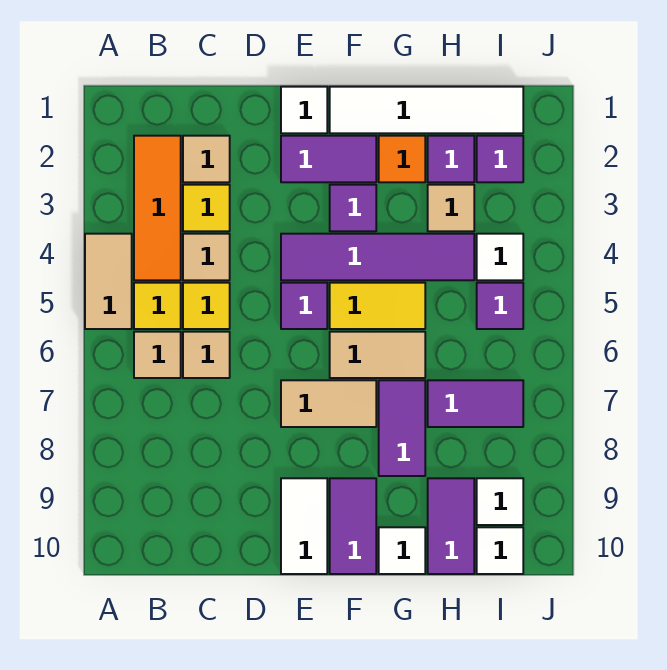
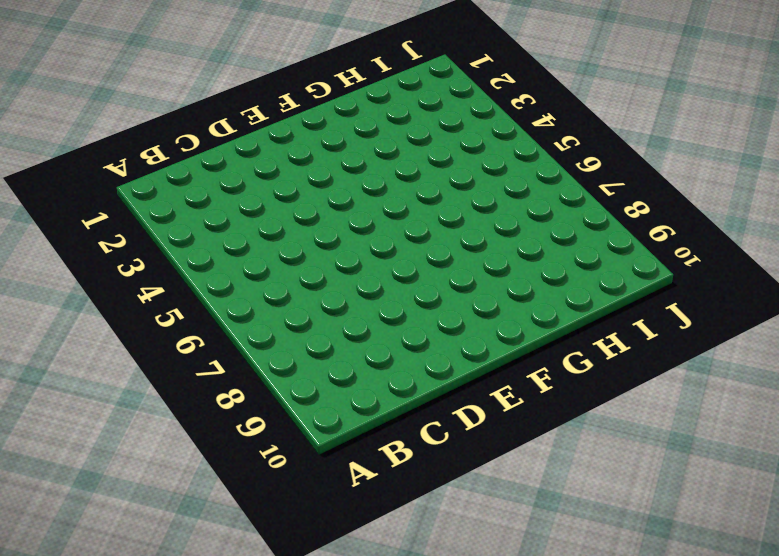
none -> tan tile A4:A5 level 1
none -> orange tile B2:B4 level 1
none -> yellow tile B5 level 1
none -> tan tile B6 level 1

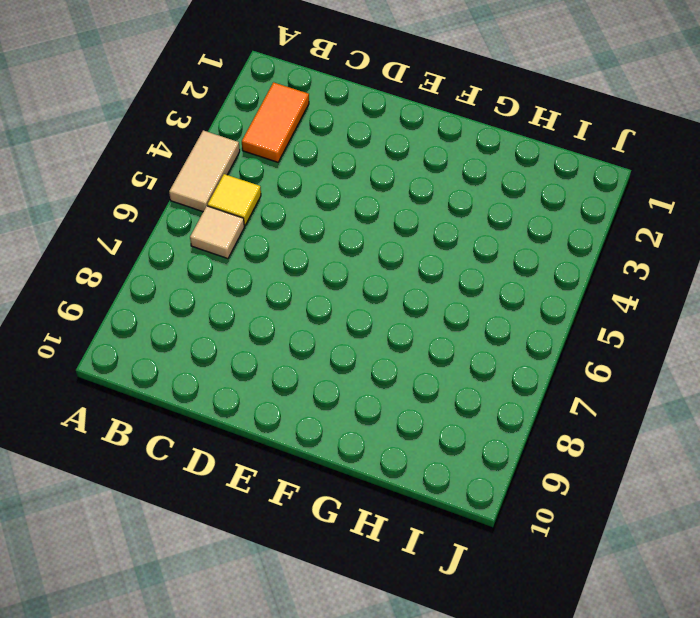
orange tile B2:B3 level 1 -> orange tile B2:B4 level 1
none -> tan tile C2 level 1
none -> yellow tile C3 level 1
none -> tan tile C4 level 1
none -> yellow tile C5 level 1

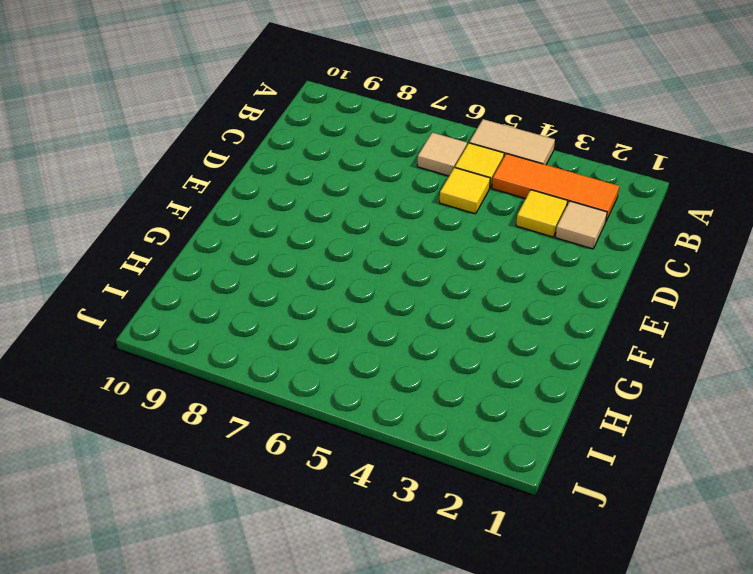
none -> tan tile C4 level 1
none -> tan tile C6 level 1
none -> white tile E1 level 1
none -> purple tile E2:F2 level 1

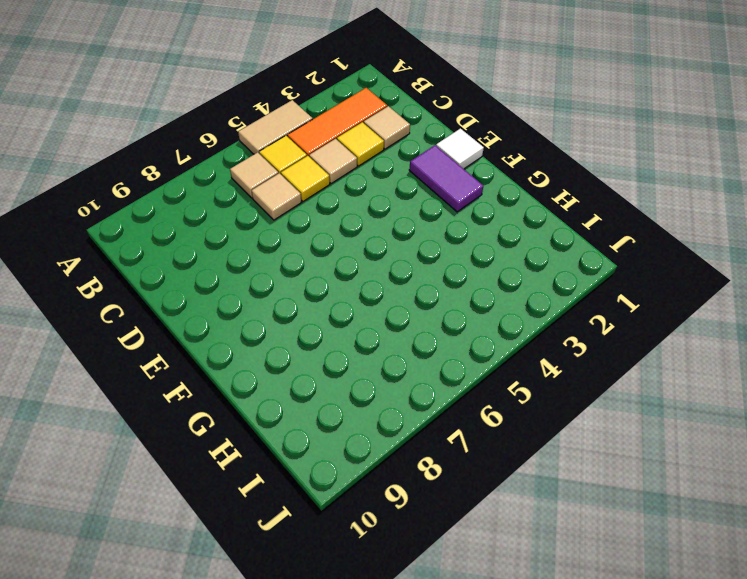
none -> purple tile E4:H4 level 1
none -> purple tile E5 level 1
none -> tan tile E7:F7 level 1
none -> white tile E9:E10 level 1

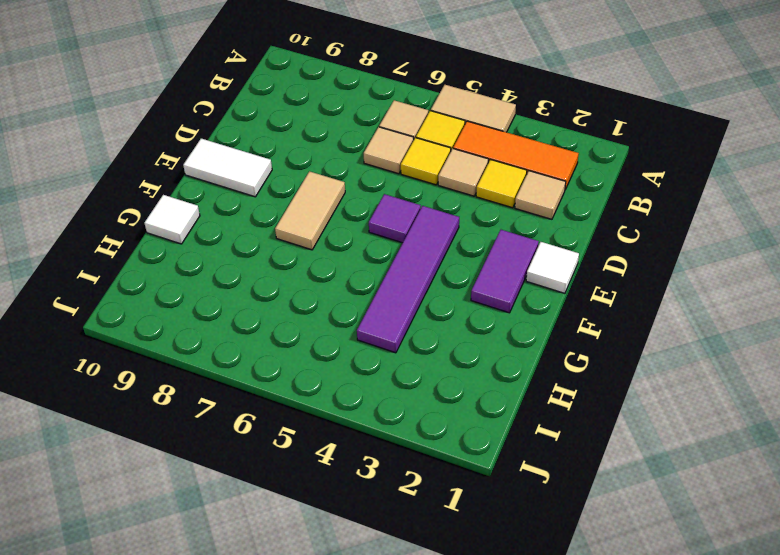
none -> white tile F1:I1 level 1
none -> purple tile F3 level 1
none -> yellow tile F5:G5 level 1
none -> tan tile F6:G6 level 1

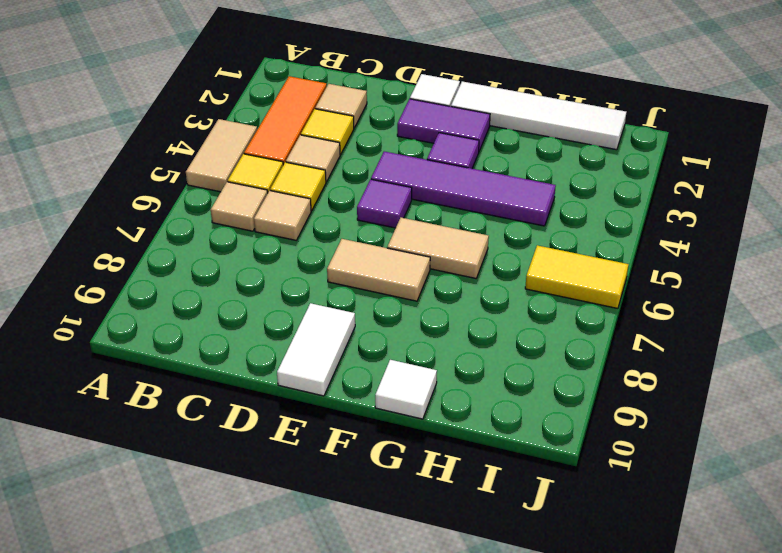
yellow tile I6:J6 level 1 -> yellow tile F5:G5 level 1
none -> purple tile F9:F10 level 1
none -> orange tile G2 level 1
none -> purple tile G7:G8 level 1
none -> purple tile H2 level 1

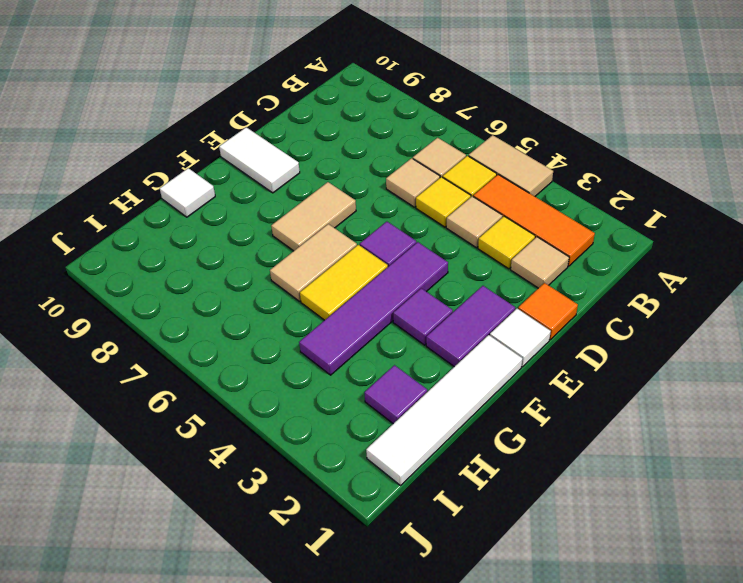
orange tile D1 level 1 -> orange tile G2 level 1
none -> purple tile F9:F10 level 1
none -> purple tile G7:G8 level 1
none -> tan tile H3 level 1
none -> purple tile H7:I7 level 1

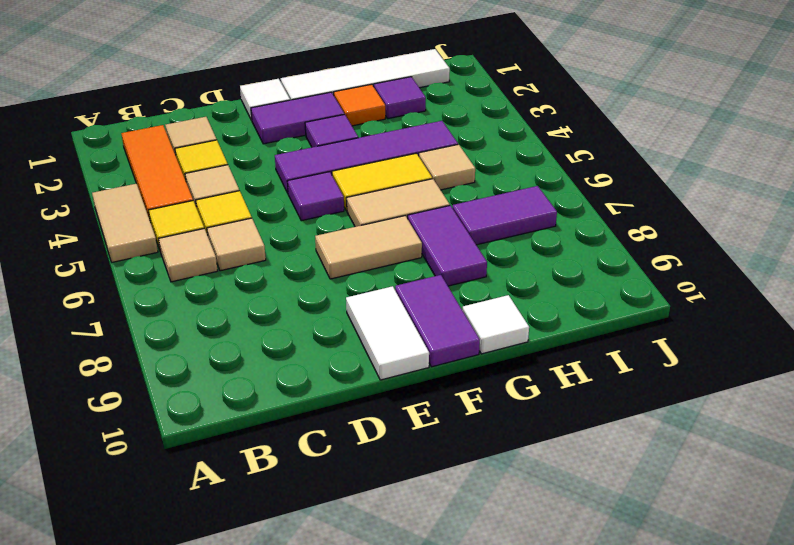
tan tile H5 level 1 -> tan tile H3 level 1
none -> purple tile H9:H10 level 1
none -> purple tile I2 level 1
none -> white tile I4 level 1
none -> purple tile I5 level 1

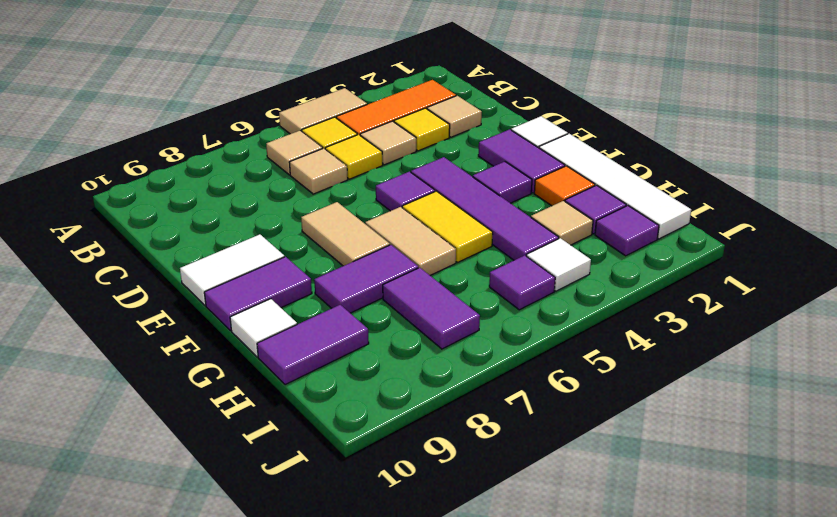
none -> white tile I9 level 1
none -> white tile I10 level 1

